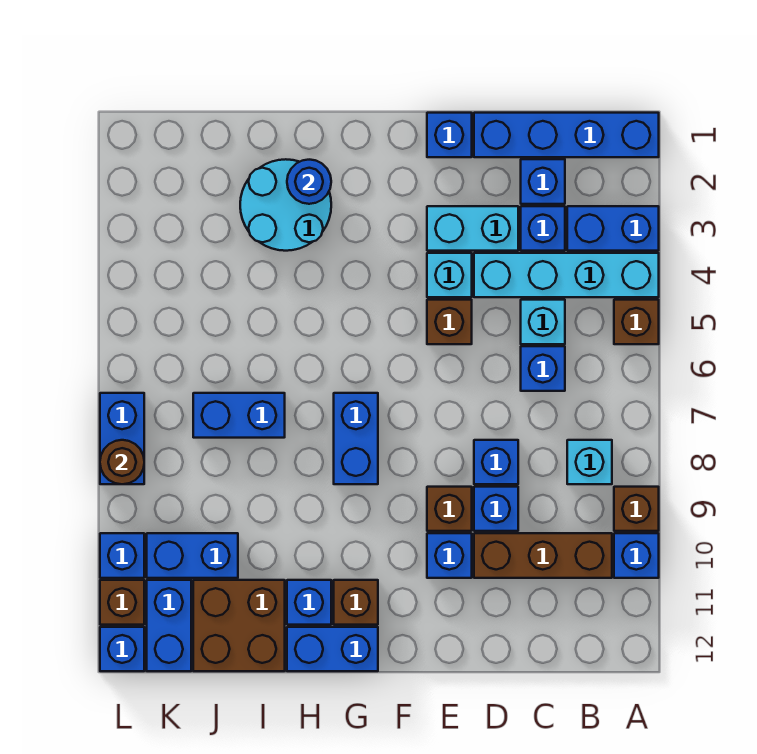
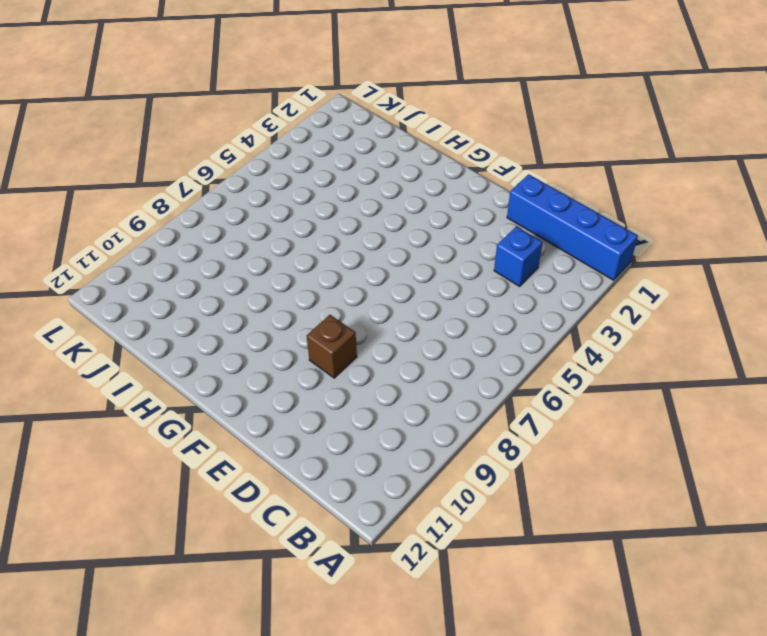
none -> blue brick A3:B3 level 1
none -> cyan brick A4:D4 level 1
none -> brown brick A5 level 1
none -> brown brick A9 level 1

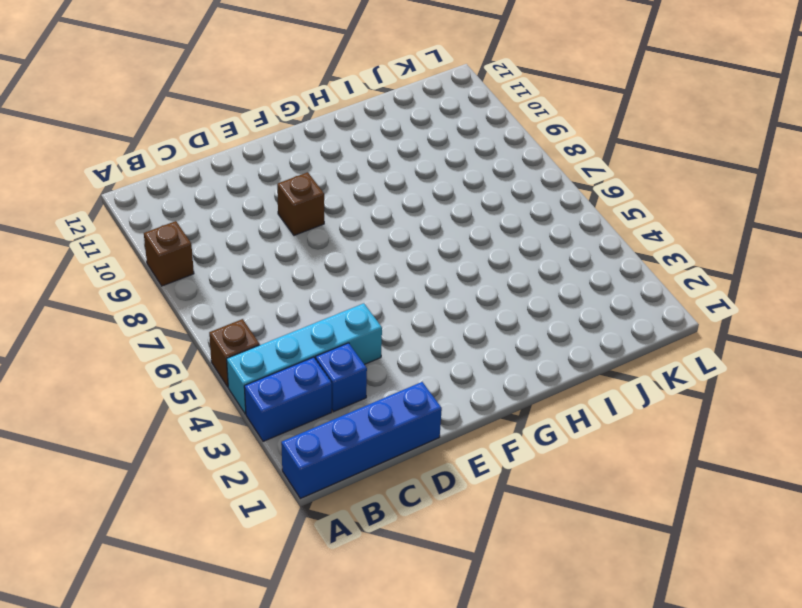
none -> blue brick A10 level 1
none -> cyan brick B8 level 1
none -> brown brick B10:D10 level 1
none -> blue brick C2 level 1

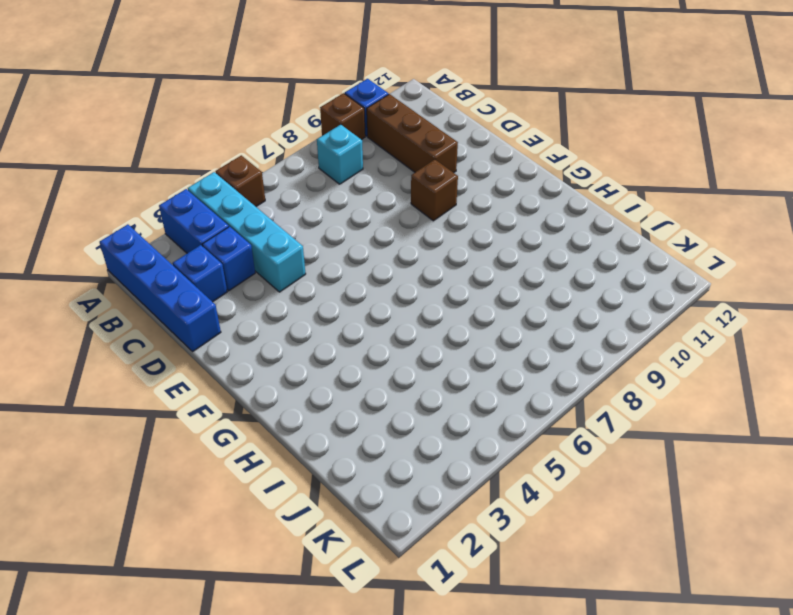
none -> cyan brick C5 level 1
none -> blue brick C6 level 1
none -> cyan brick D3:E3 level 1
none -> blue brick D8 level 1

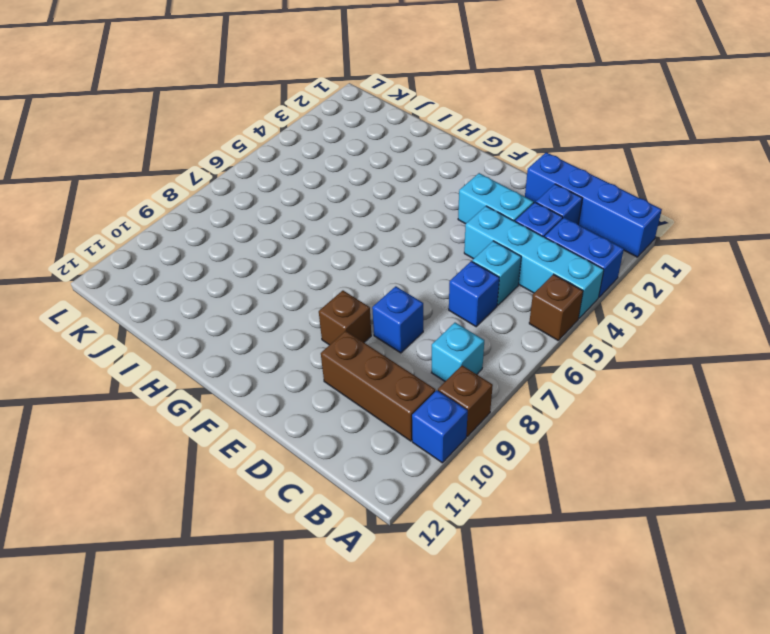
none -> blue brick D9 level 1
none -> blue brick E1 level 1
none -> cyan brick E4 level 1
none -> brown brick E5 level 1

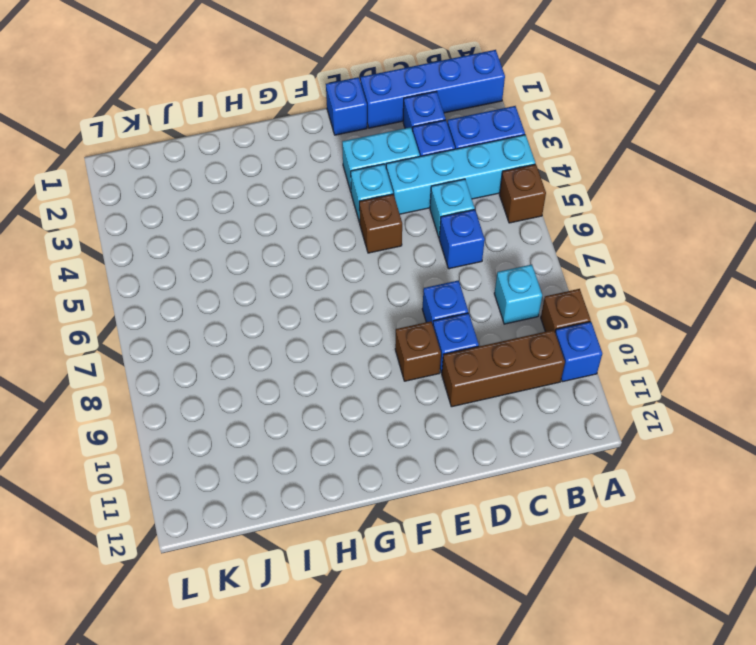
none -> blue brick E10 level 1
none -> blue brick G7:G8 level 1
none -> brown brick G11 level 1
none -> blue brick G12:H12 level 1

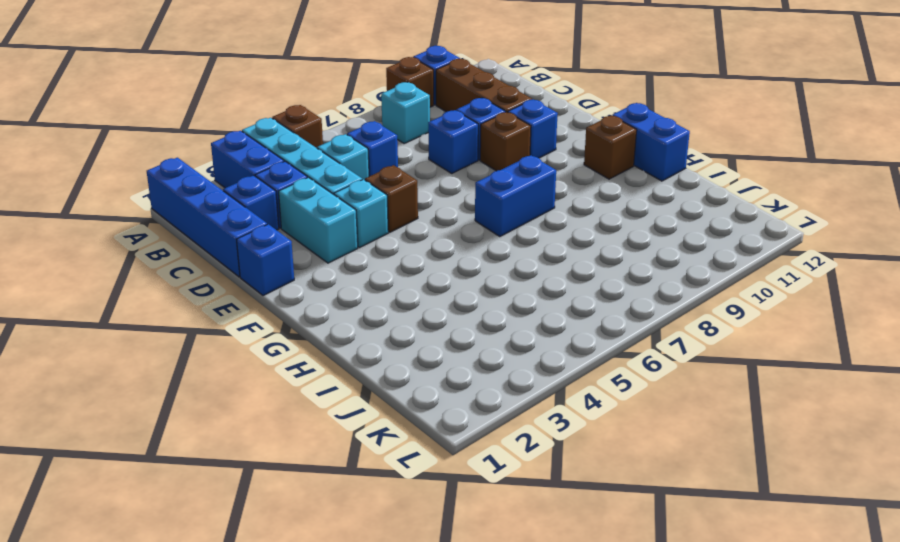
none -> cyan round brick H2:I3 level 1
none -> blue brick H11 level 1
none -> blue brick I7:J7 level 1
none -> brown brick I11:J12 level 1

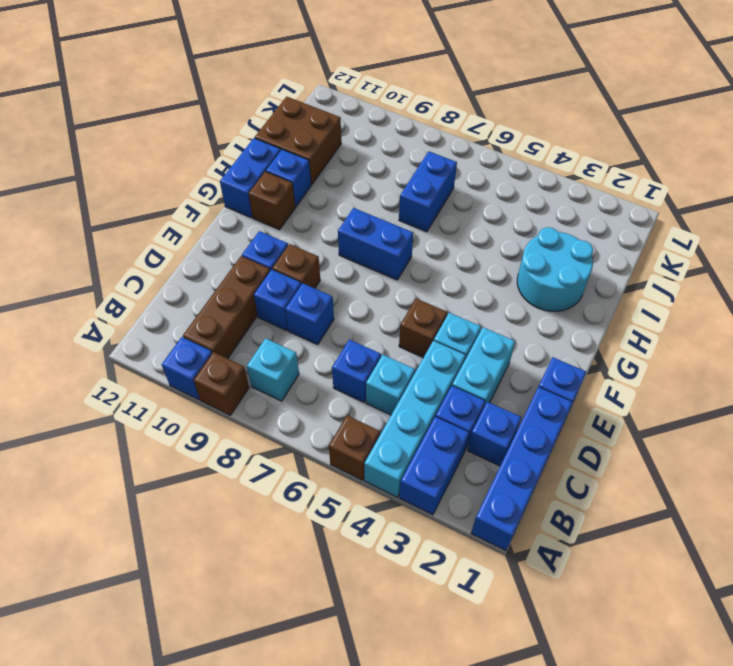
none -> blue brick J10:K10 level 1
none -> blue brick K11:K12 level 1
none -> blue brick L7:L8 level 1
none -> blue brick L10 level 1

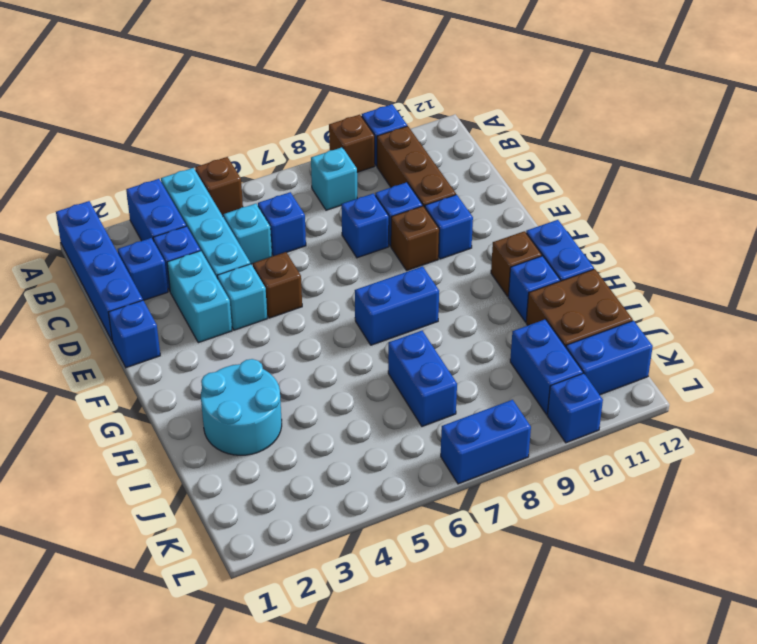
none -> brown brick L11 level 1
none -> blue brick L12 level 1
none -> blue round brick H2 level 2
none -> brown round brick L8 level 2

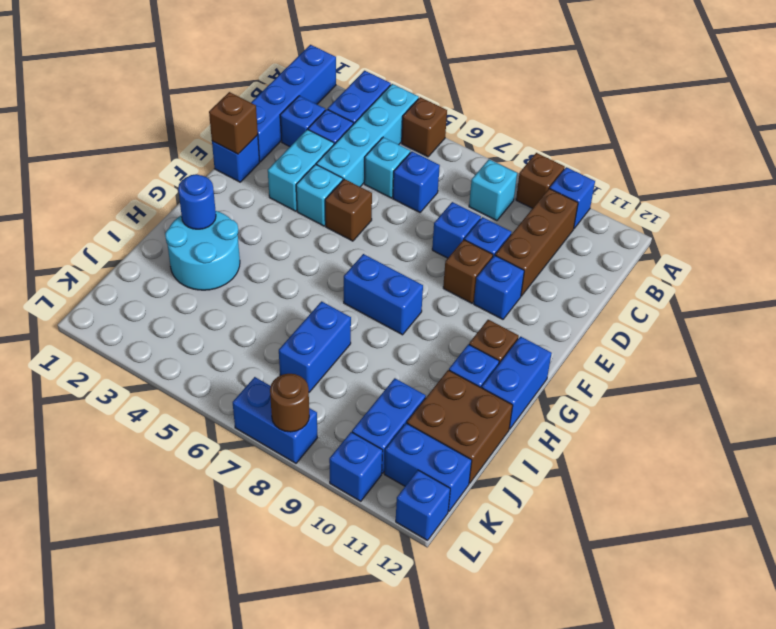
brown brick E1 level 2 -> brown brick L11 level 1

